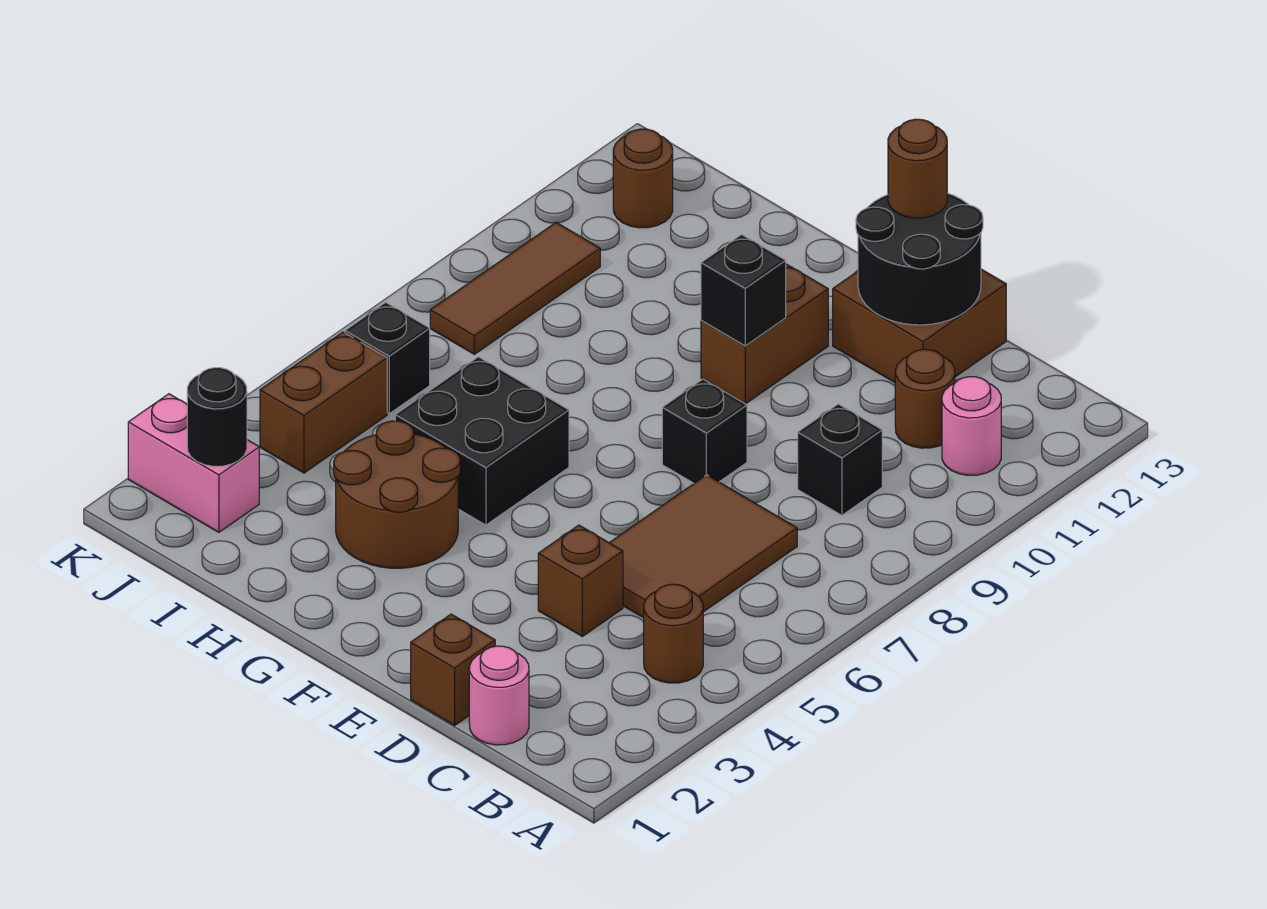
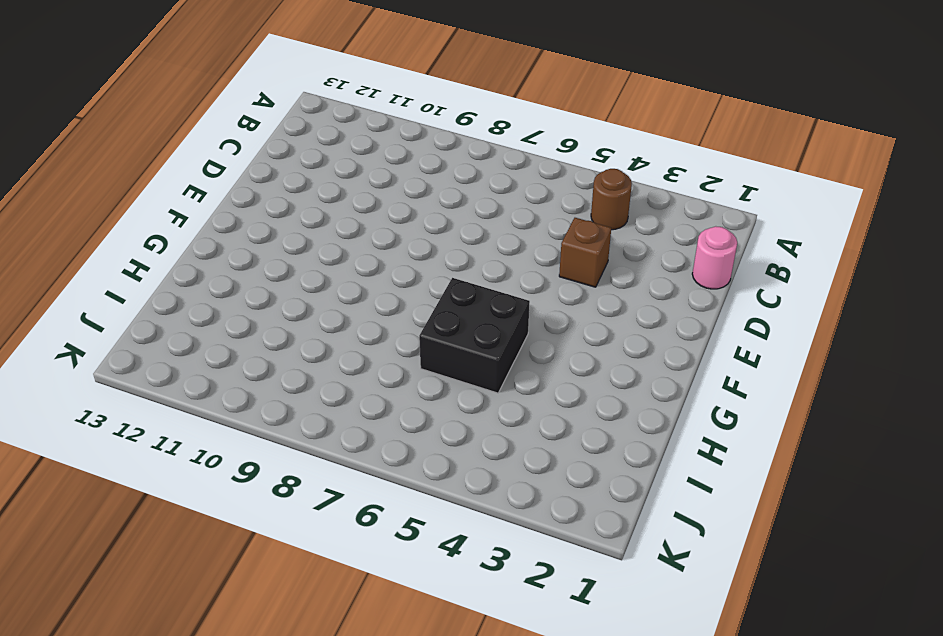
none -> pink round brick B11 level 1
none -> brown tile C5:D7 level 1
none -> black brick C9 level 1

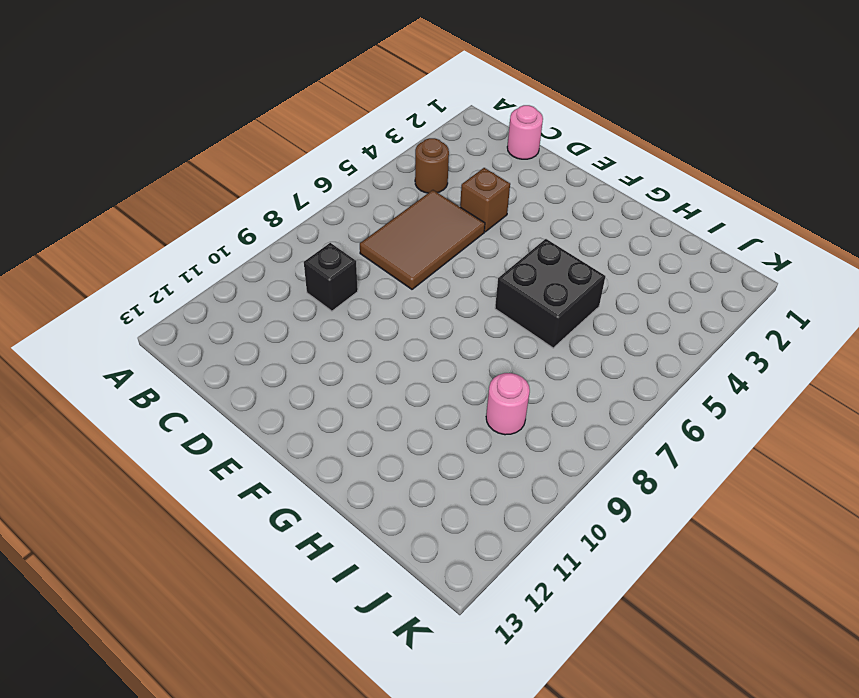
pink round brick I9 level 1 -> pink round brick B11 level 1
none -> brown round brick C11 level 1
none -> brown brick D1 level 1
none -> brown brick D12:E13 level 1

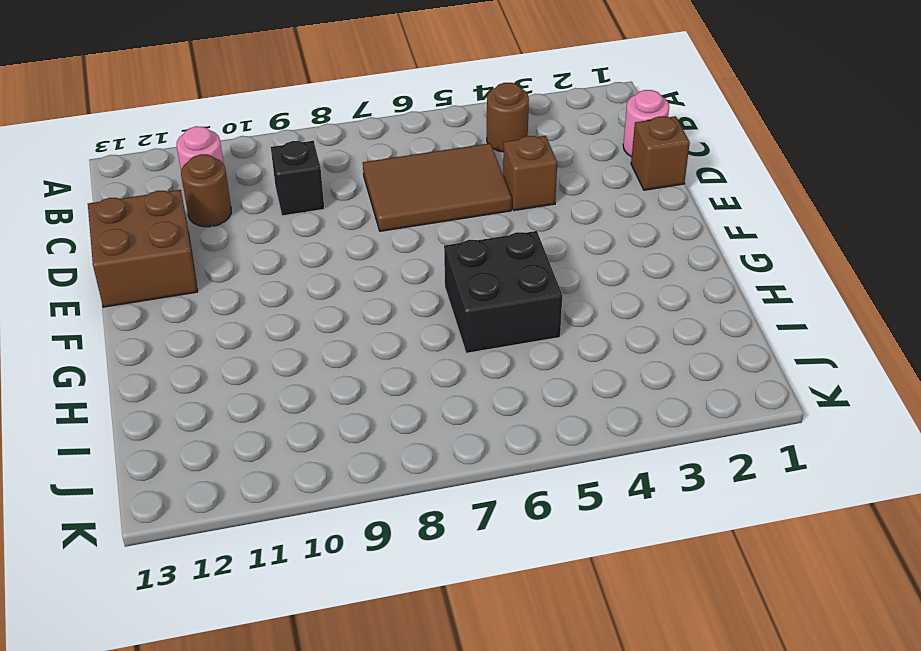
none -> black brick E8 level 1
none -> brown brick F10:F11 level 1
none -> brown round brick G3:H4 level 1

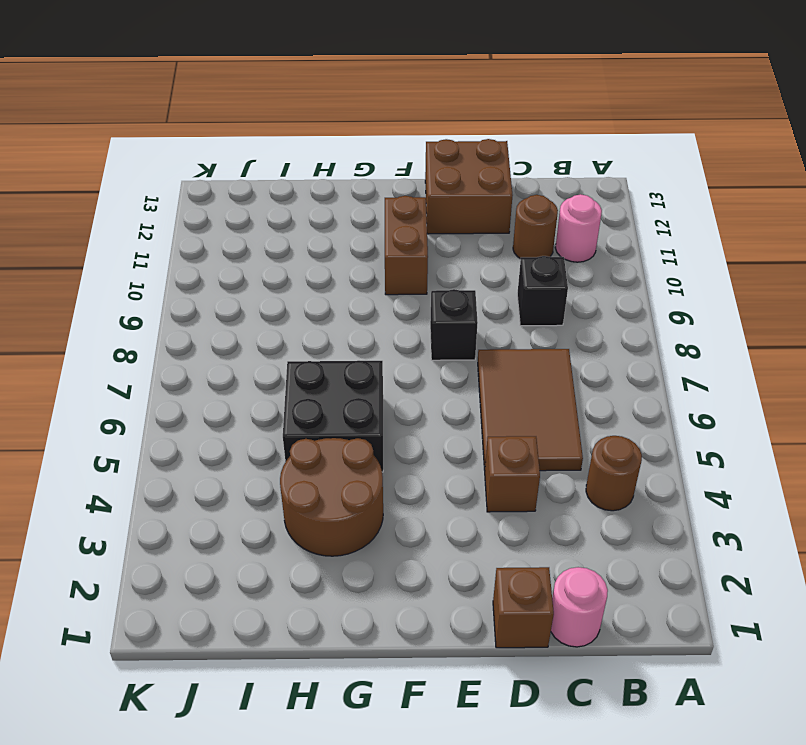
none -> pink brick J2:K2 level 1
none -> brown brick J4:J5 level 1
none -> black brick J6 level 1

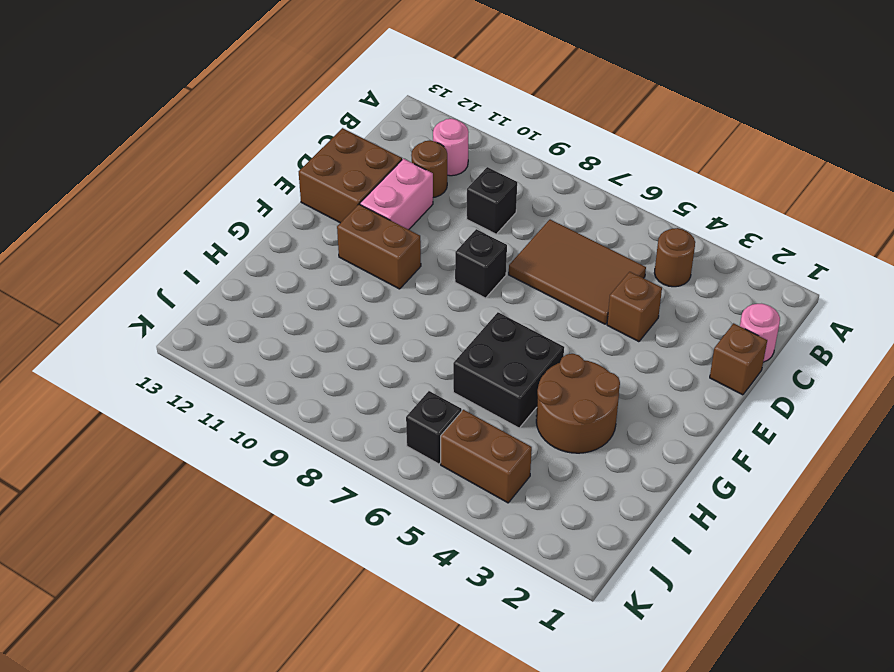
pink brick D11:E11 level 1 -> pink brick J2:K2 level 1
none -> brown tile J8:J10 level 1
none -> brown round brick J12 level 1
none -> black round brick D12:E13 level 2

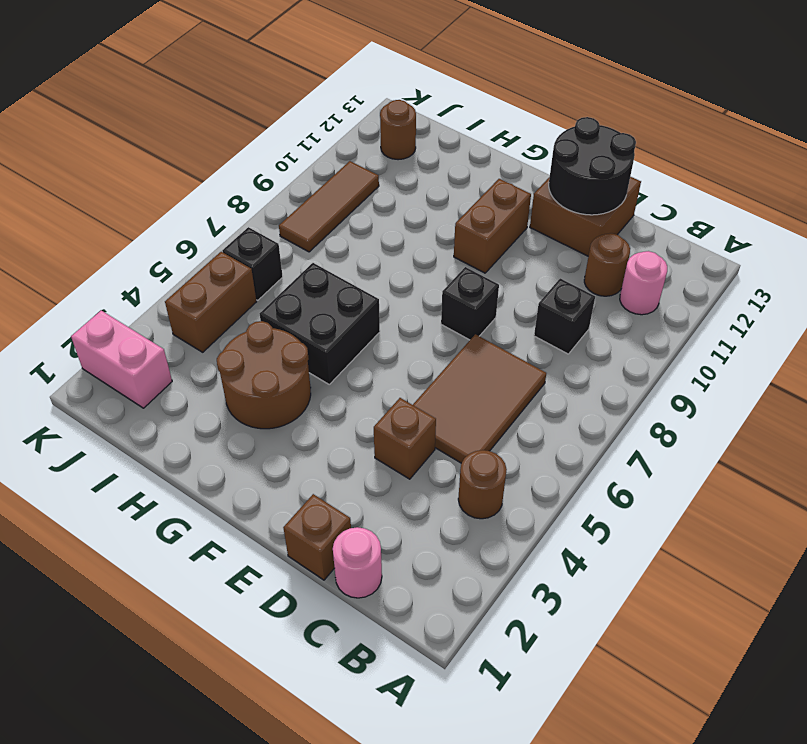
none -> black brick F10 level 2
none -> black round brick J2 level 2
none -> brown round brick E13 level 3

